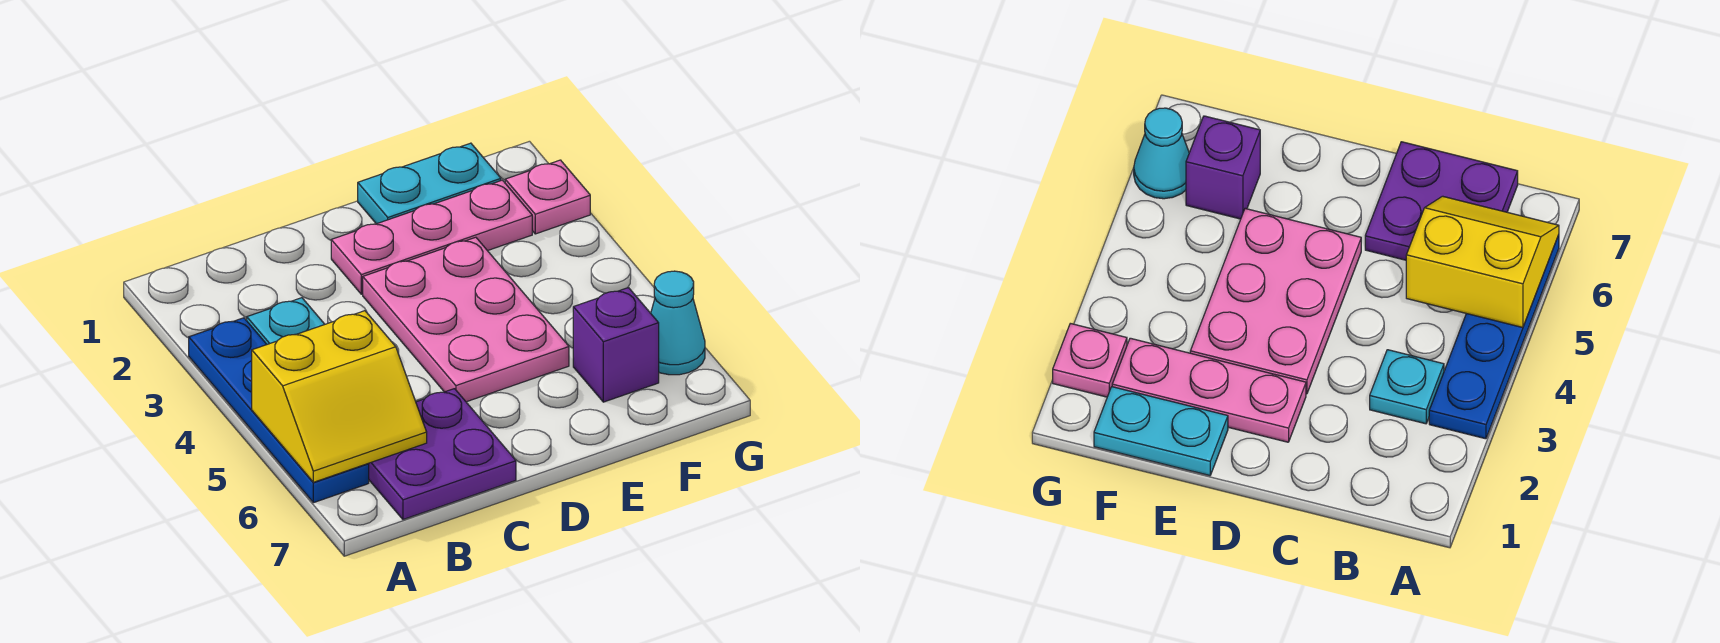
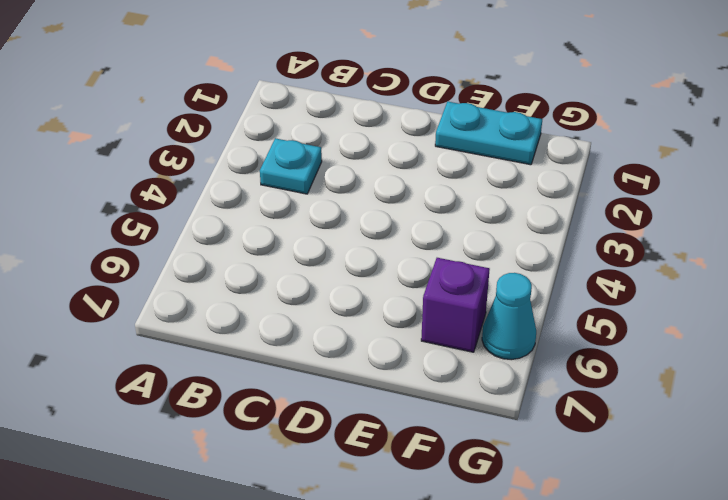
none -> blue plate A3:A6 level 1
none -> purple plate B6:C7 level 1

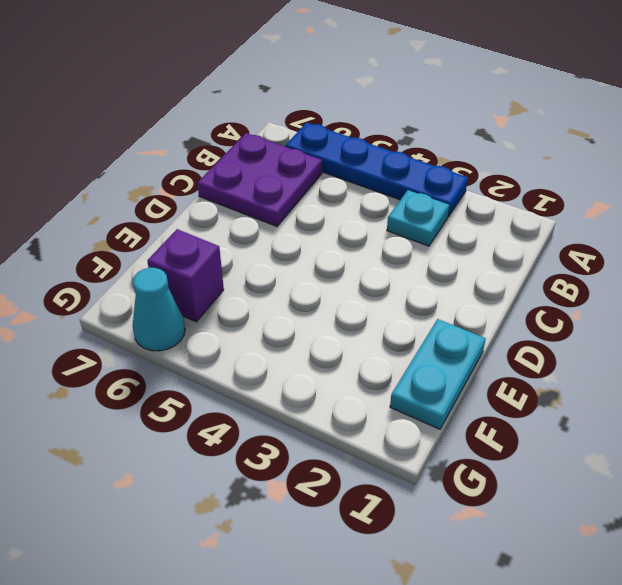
none -> pink plate D2:F2 level 1
none -> pink plate D3:E5 level 1

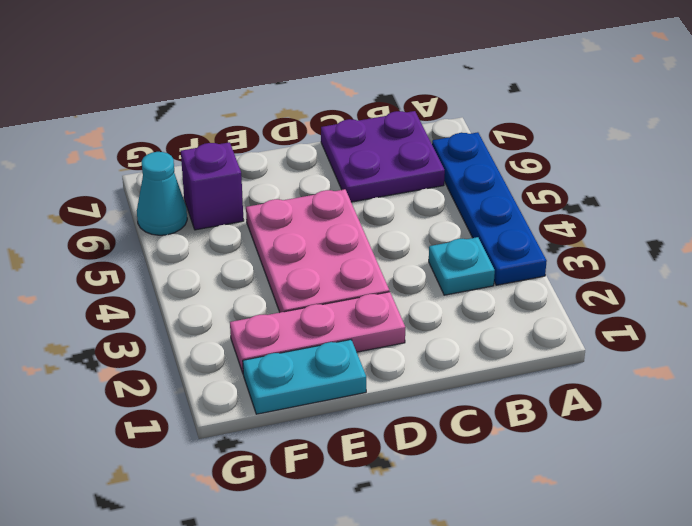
none -> pink plate G2 level 1
none -> yellow slope A5:B6 level 2 top 5

